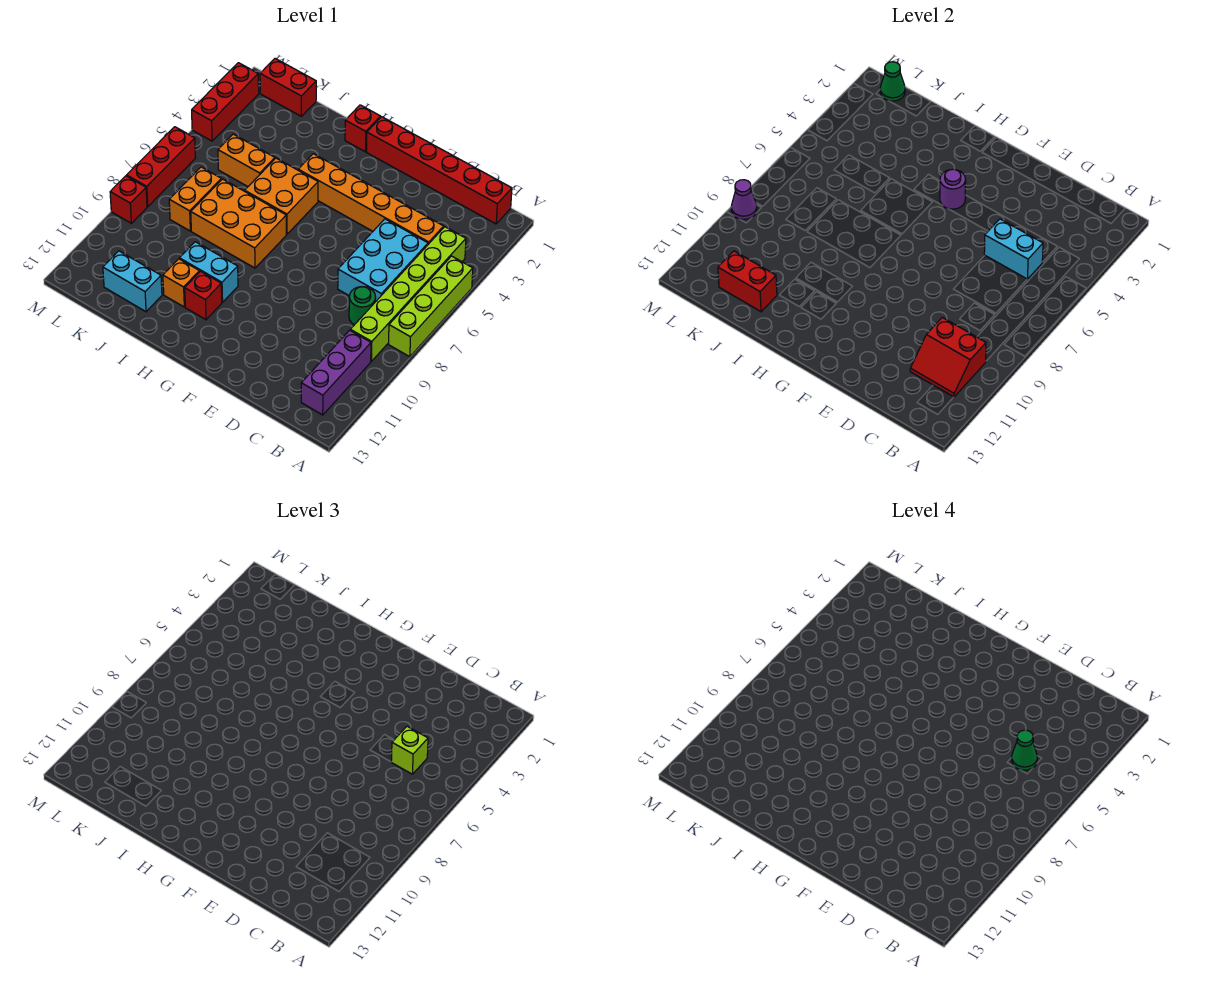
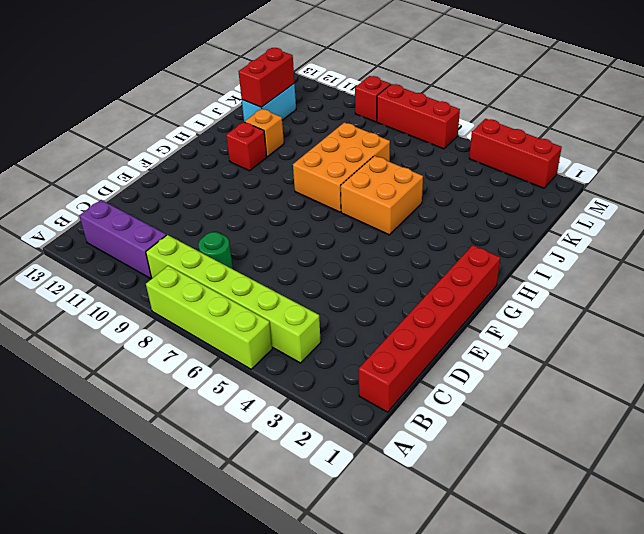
none -> orange brick C4:H4 level 1
none -> cyan brick C5:D7 level 1
none -> red brick H1 level 1

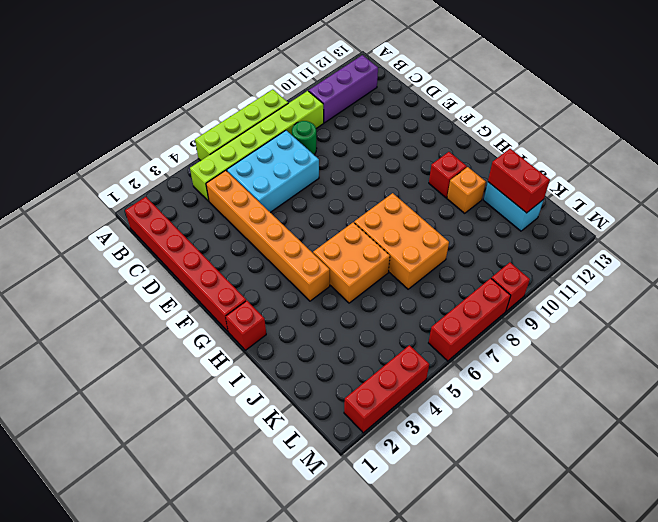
none -> cyan brick H10:I10 level 1
none -> orange brick J5:K5 level 1
none -> red brick K1:L1 level 1

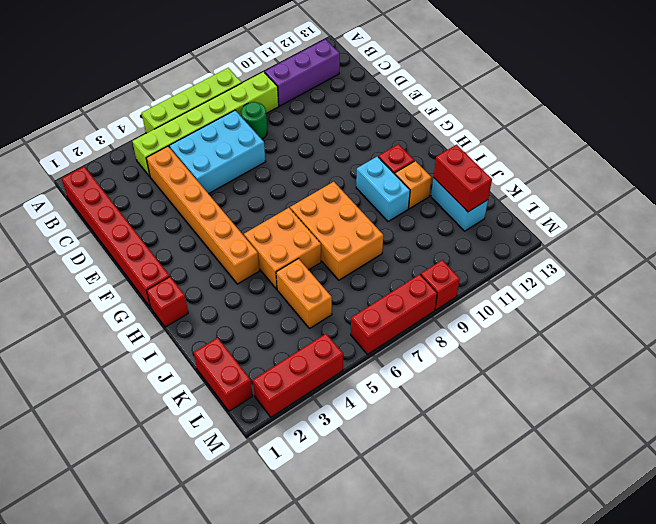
none -> orange brick K7:K8 level 1
none -> red slope B10:C11 level 2 top 10
none -> cyan brick C5:D5 level 2

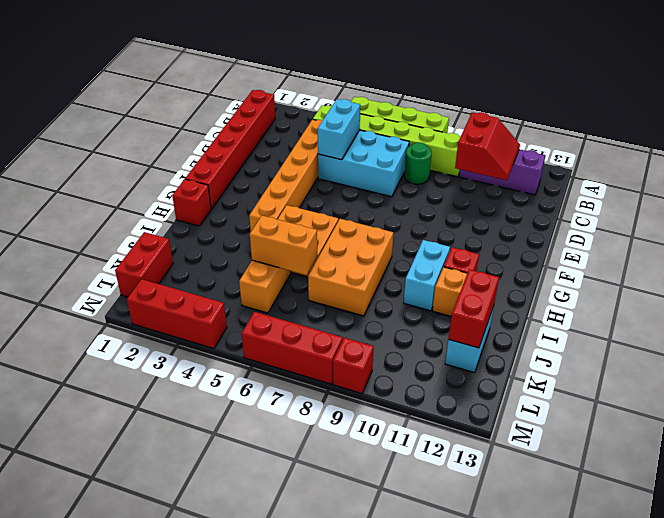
orange brick J5:J6 level 2 -> orange brick K7:K8 level 1
none -> purple round brick G4 level 2
none -> green cone L1 level 2
none -> purple cone M9 level 2

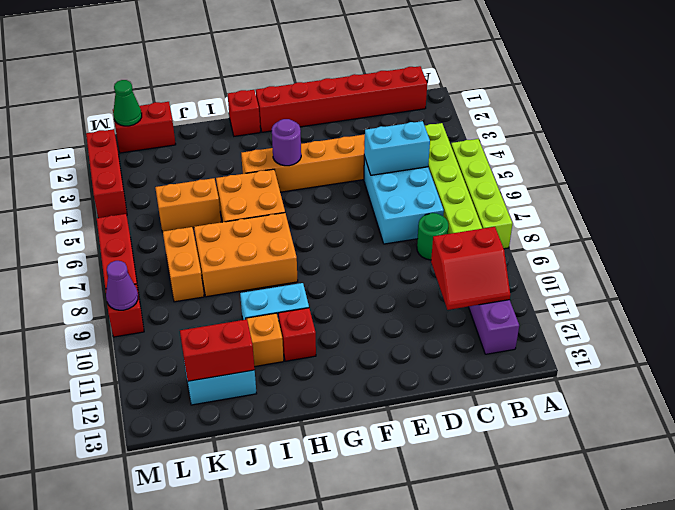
none -> lime brick C5 level 3
none -> green cone C5 level 4

